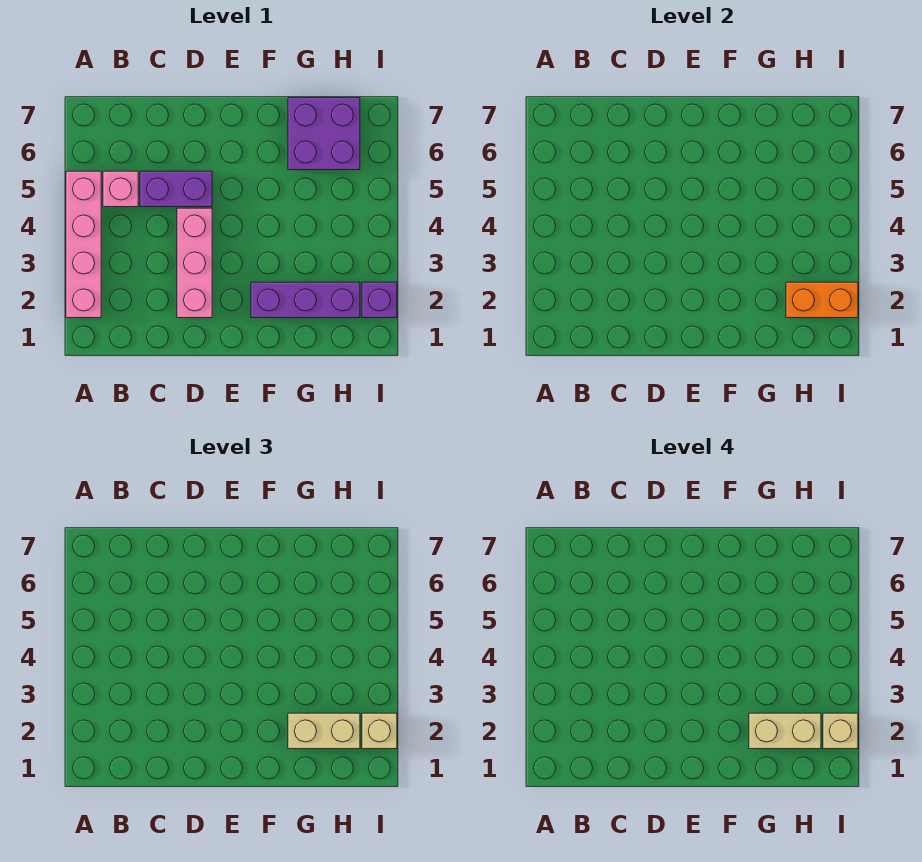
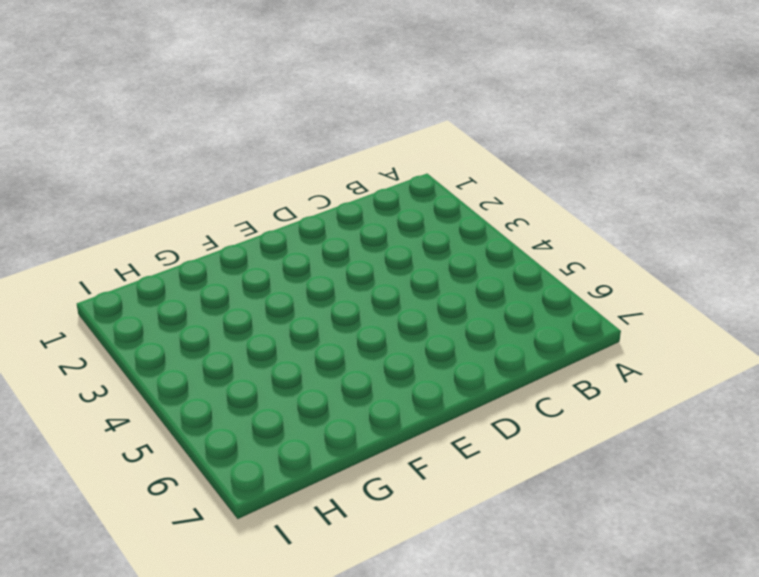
none -> pink brick A2:A5 level 1
none -> pink brick B5 level 1
none -> purple brick C5:D5 level 1

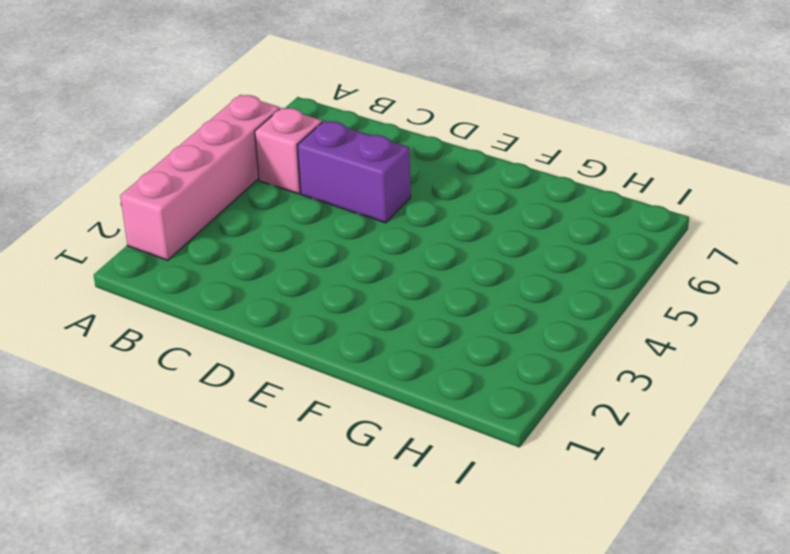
none -> pink brick D2:D4 level 1
none -> purple brick F2:H2 level 1
none -> purple brick G6:H7 level 1

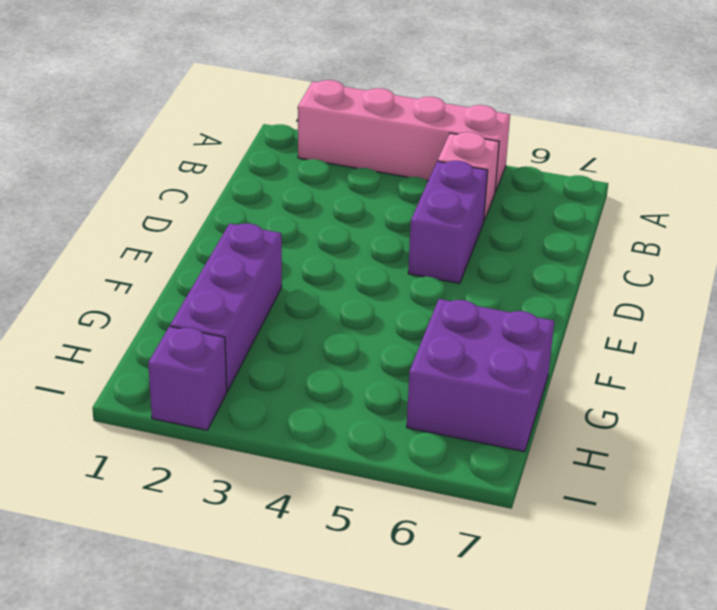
none -> pink brick D2:D4 level 1
none -> orange brick H2:I2 level 2
none -> tan brick G2:H2 level 3

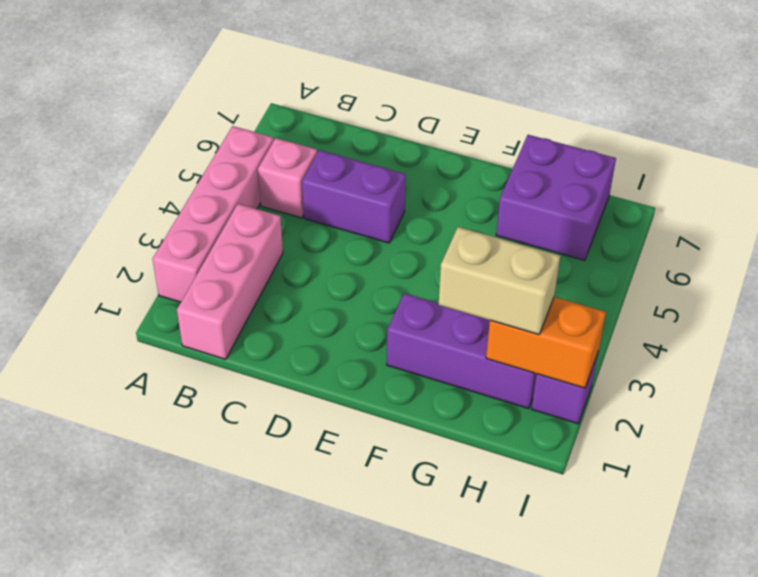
pink brick B1:B3 level 1 -> pink brick D2:D4 level 1
none -> tan brick I2 level 3
none -> tan brick G2:H2 level 4
none -> tan brick I2 level 4

